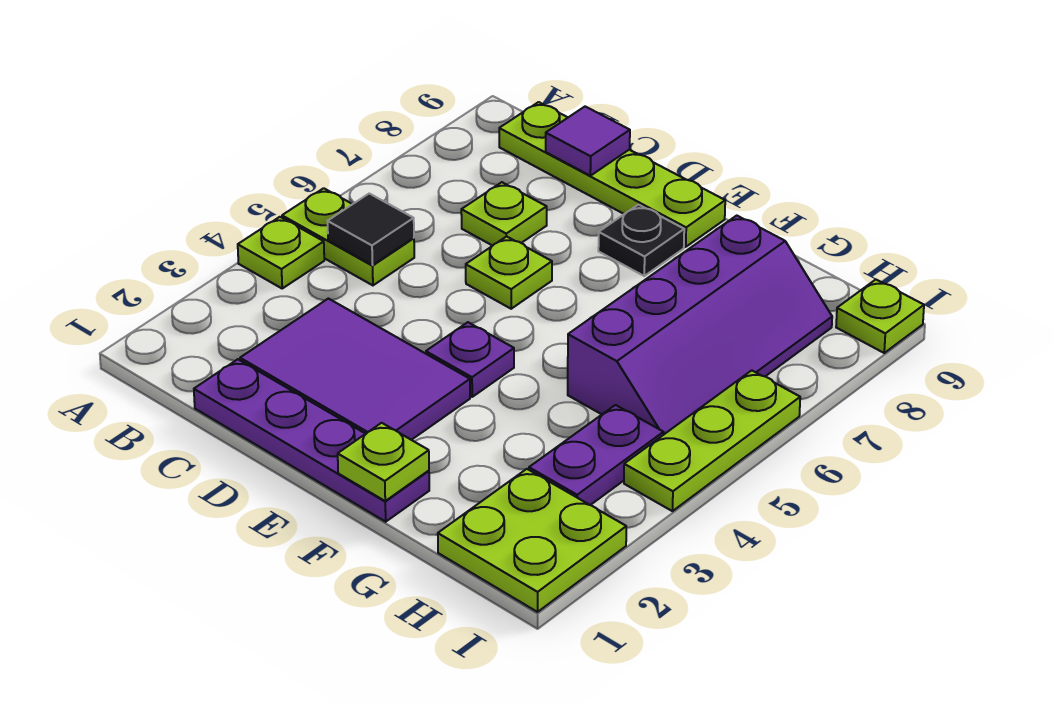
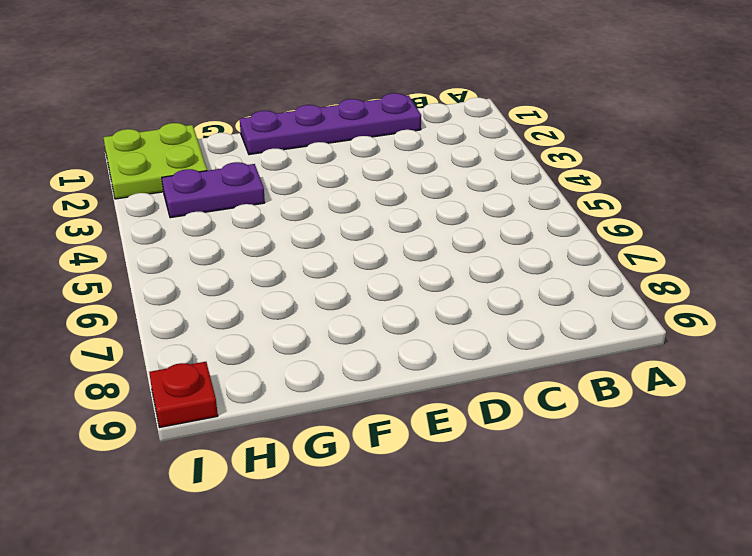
purple plate G3:H3 level 1 -> purple plate H3:H4 level 1
red plate I9 level 1 -> lime plate I9 level 1
none -> lime plate A4 level 1
none -> lime plate A5:B5 level 1
none -> lime plate B9:E9 level 1

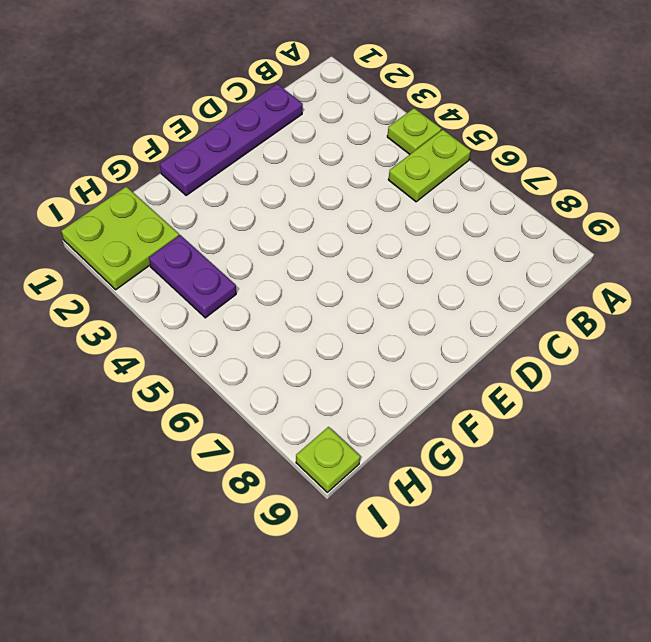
none -> lime plate B9:E9 level 1
none -> purple tile C2:E3 level 1
none -> lime plate C7 level 1

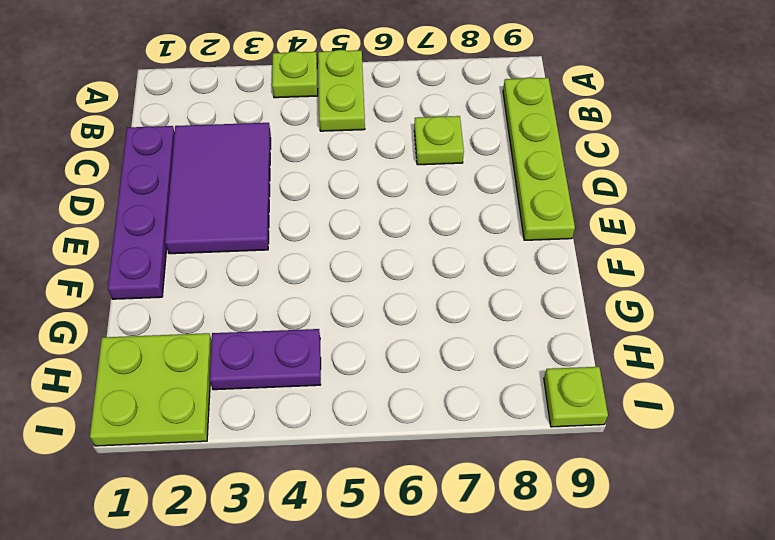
none -> lime plate D6 level 1
none -> purple plate E4 level 1
none -> black plate E8 level 1

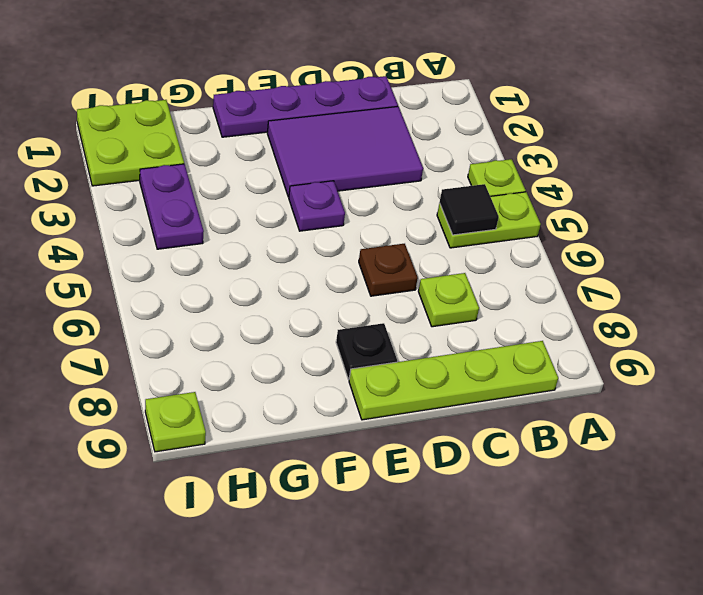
brown plate D6 level 1 -> lime plate D6 level 1
none -> purple slope G5:H8 level 1 top G
none -> lime plate I4:I6 level 1
none -> purple tile C9 level 2

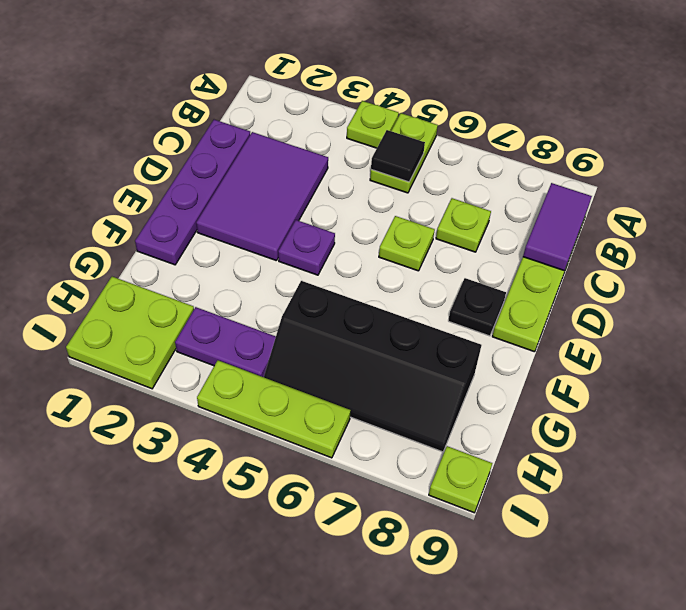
purple tile B9:C9 level 2 -> purple tile C9 level 2
black slope G5:H8 level 1 top G -> purple slope G5:H8 level 1 top G
none -> lime plate F1 level 2

